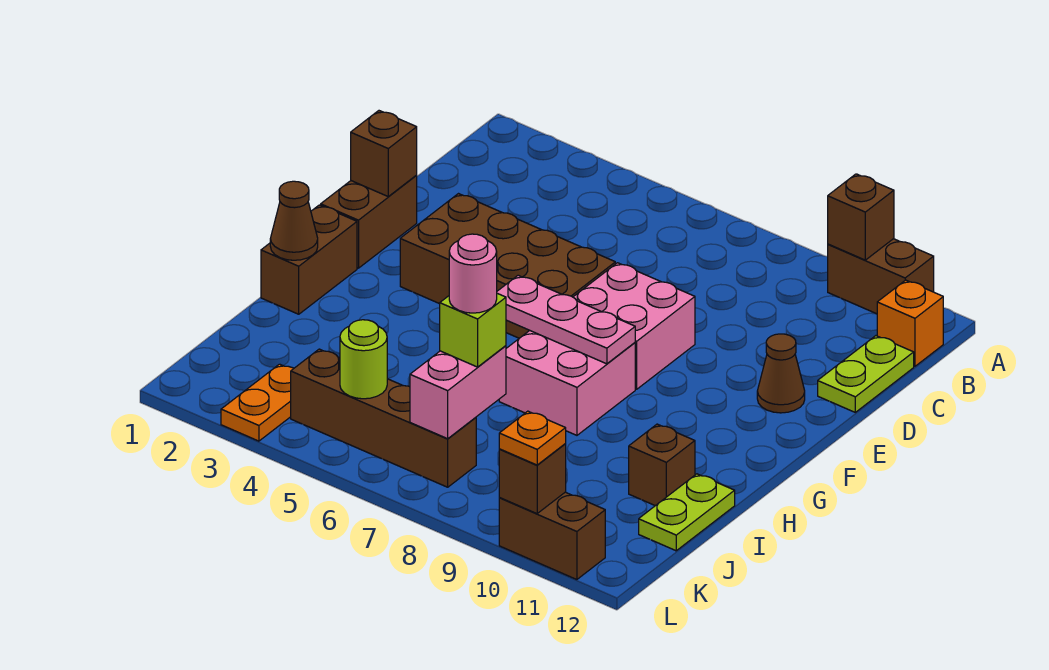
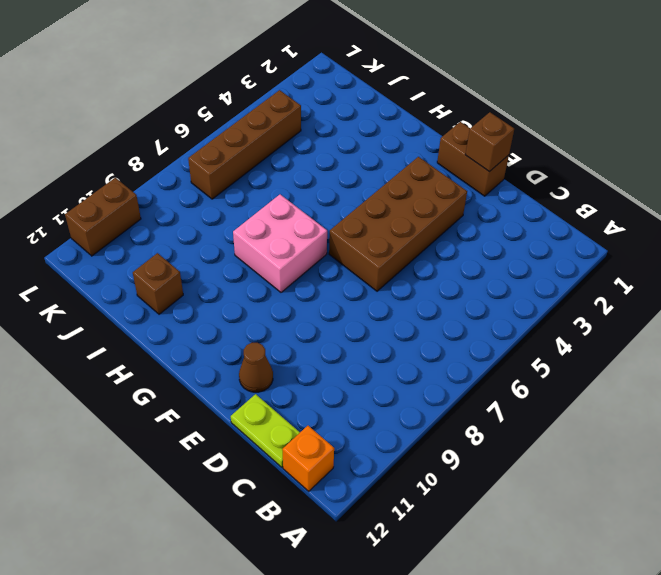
none -> brown brick A10:A11 level 1
none -> pink brick E7:F8 level 1
none -> brown brick G1:H1 level 1

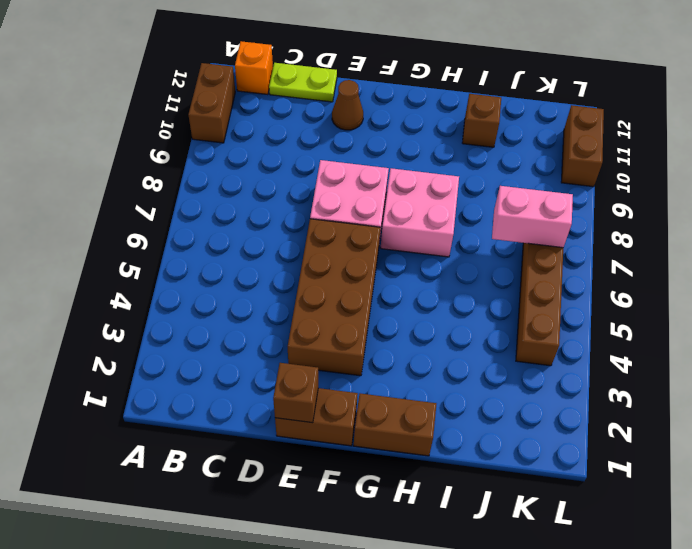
none -> lime plate I12:J12 level 1
none -> orange plate K3:L3 level 1
none -> brown brick A10 level 2

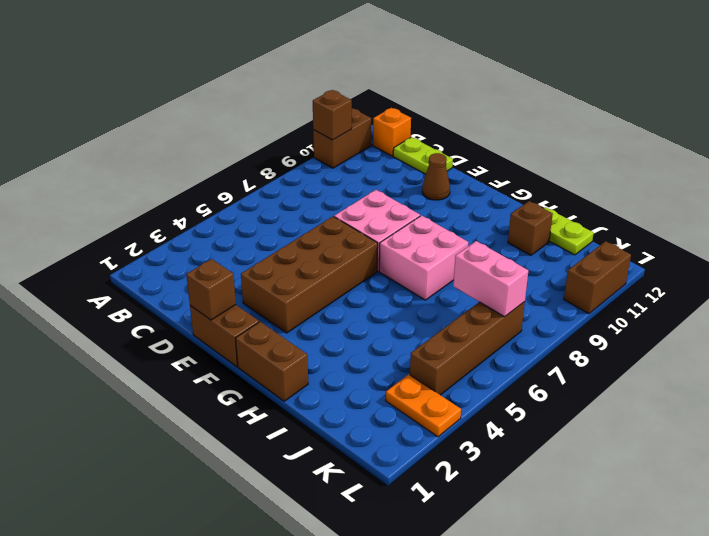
none -> pink plate G6:G8 level 2
none -> brown cone H1 level 2
none -> lime round brick K5 level 2

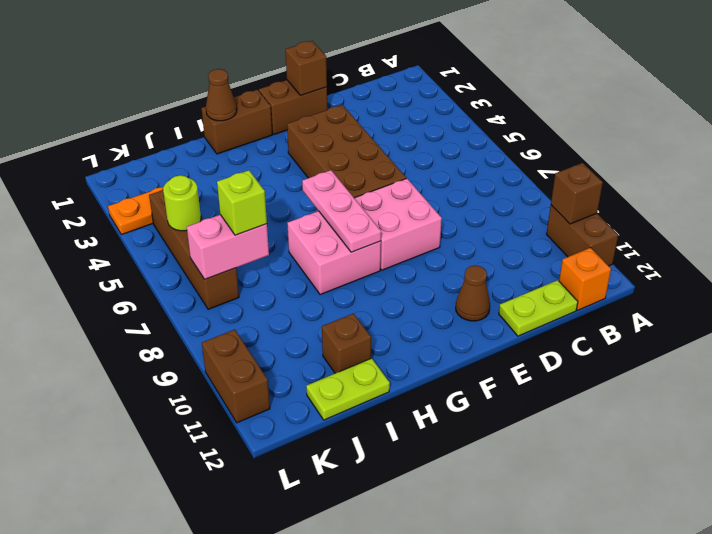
none -> brown brick L10 level 2
none -> orange plate L10 level 3
none -> pink round brick J7 level 4

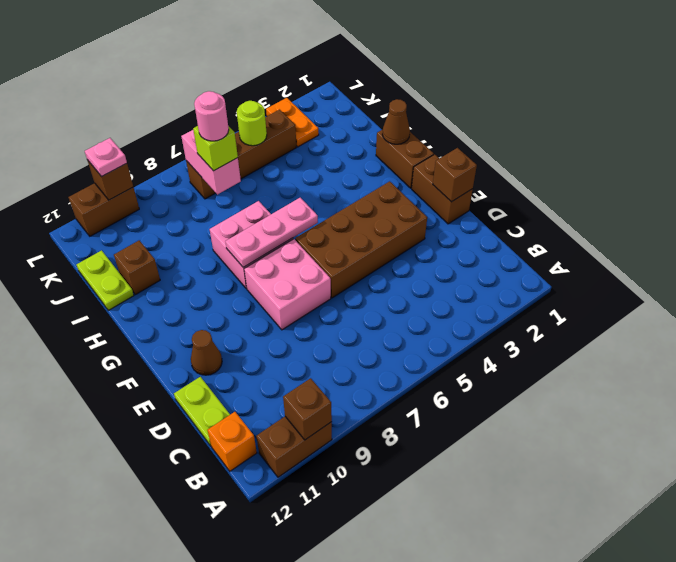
pink plate L10 level 3 -> orange plate L10 level 3

